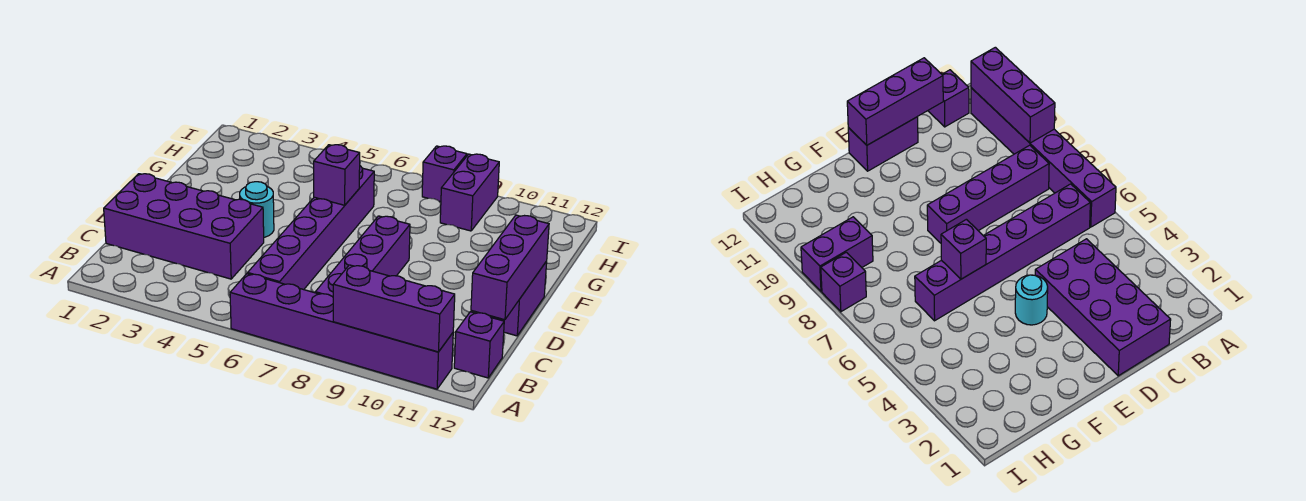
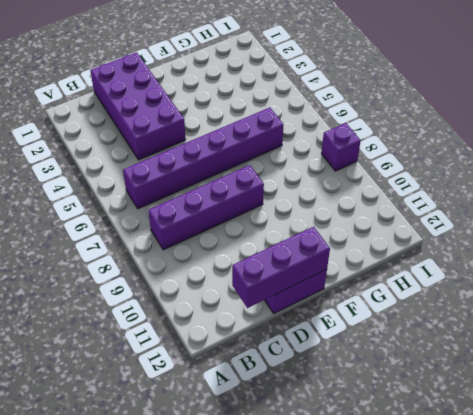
none -> purple brick A6:A11 level 1
none -> purple brick B12 level 1
none -> cyan round brick E4 level 1

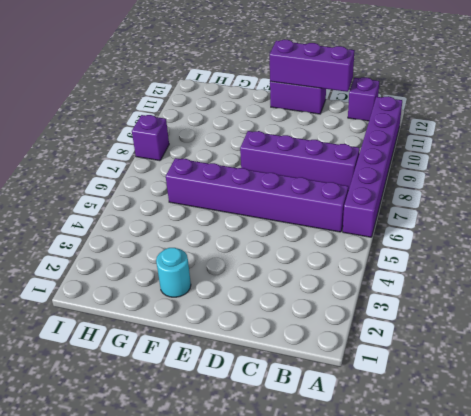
cyan round brick F2 level 1 -> cyan round brick E4 level 1
none -> purple brick C1:D4 level 1
none -> purple brick H9:I9 level 1
none -> purple brick A9:A11 level 2

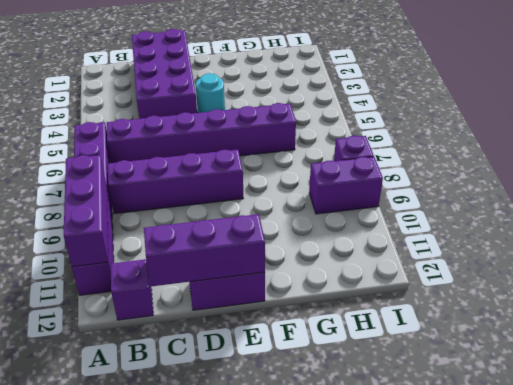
none -> purple brick F6 level 2

